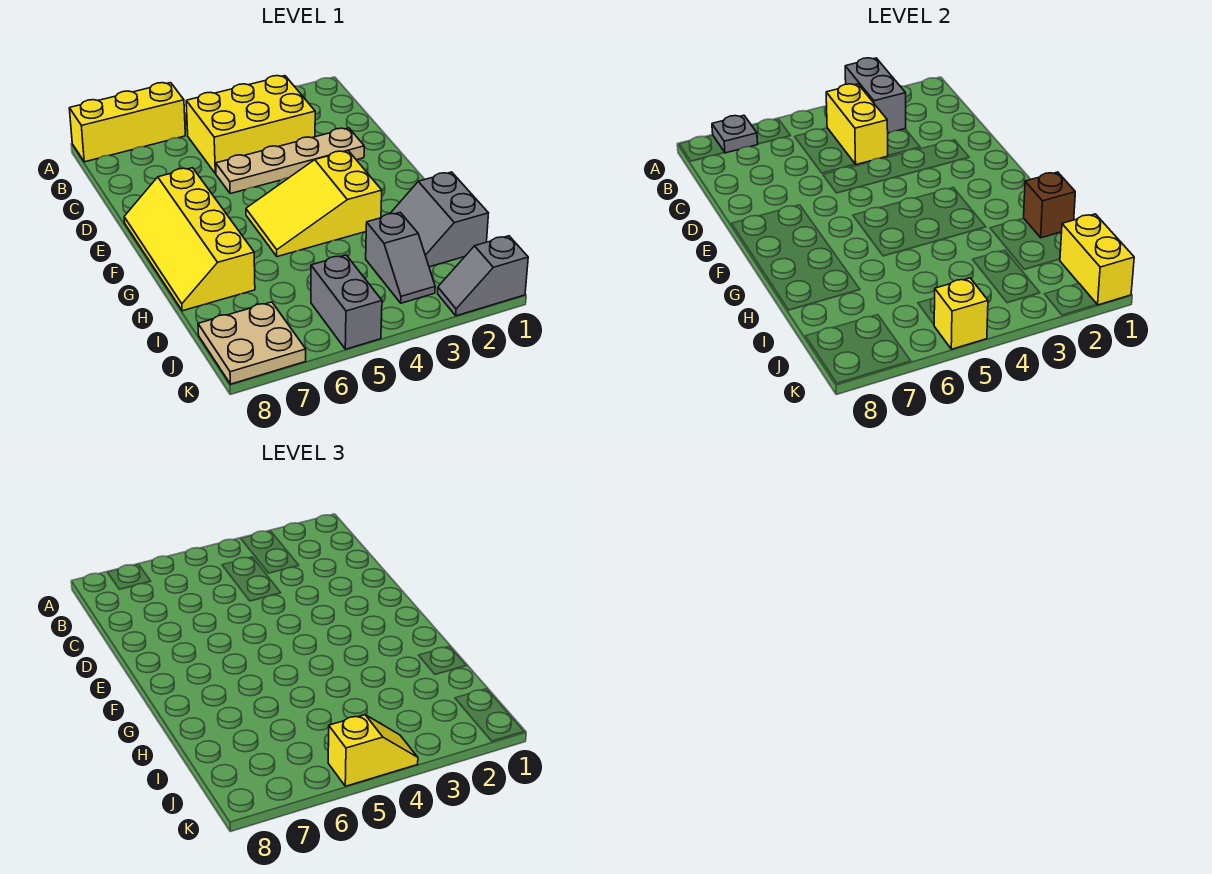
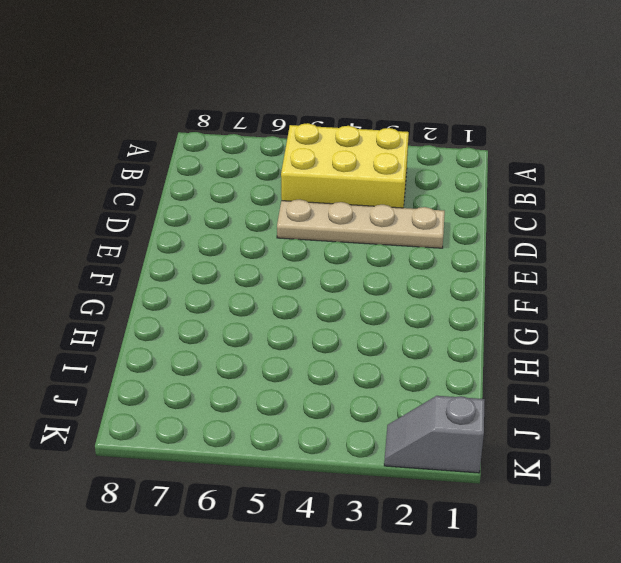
none -> yellow brick A6:A8 level 1
none -> yellow slope E7:H8 level 1 top 7
none -> yellow slope F3:G5 level 1 top 3

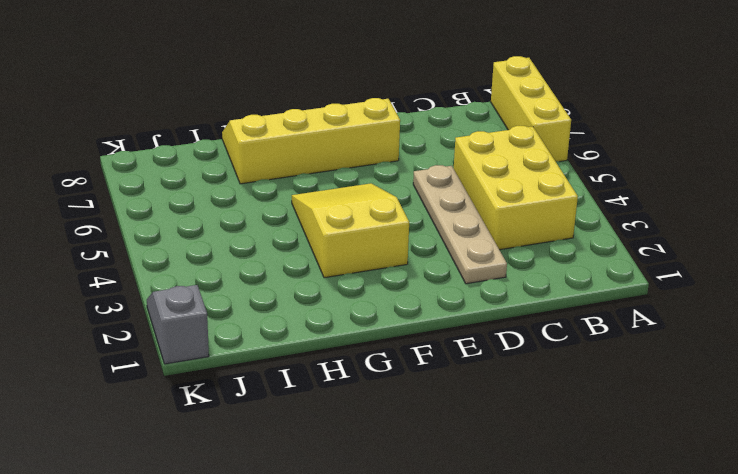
none -> grey slope H1:I2 level 1 top 1
none -> grey slope I3:J3 level 1 top I
none -> grey brick J5:K5 level 1

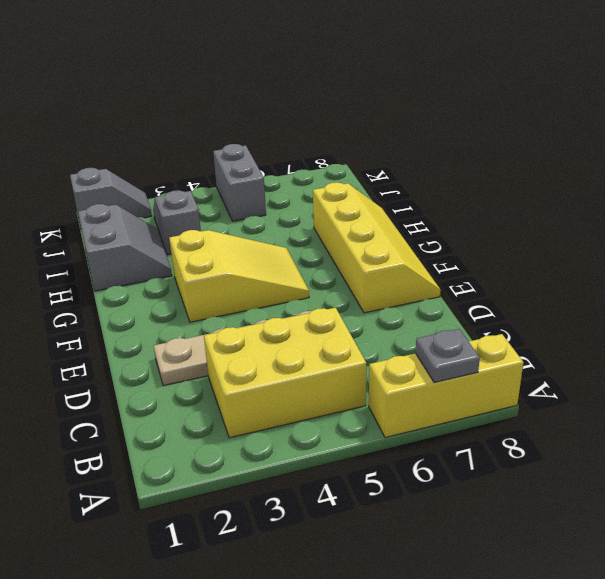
none -> tan plate J7:K8 level 1
none -> grey brick A3:B3 level 2
none -> yellow brick B4:C4 level 2

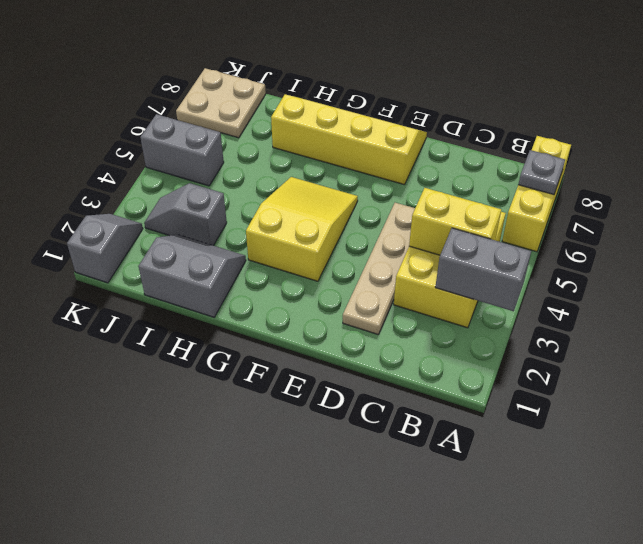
none -> brown brick H1 level 2
none -> yellow brick J1:K1 level 2
none -> yellow brick K5 level 2

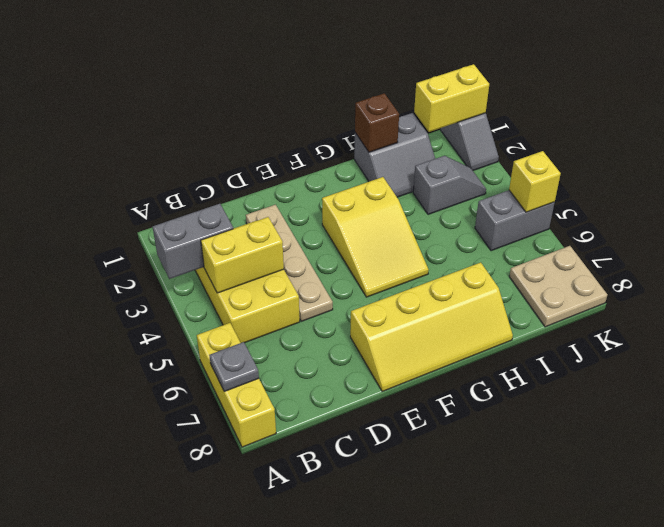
none -> yellow slope K4:K5 level 3 top 5

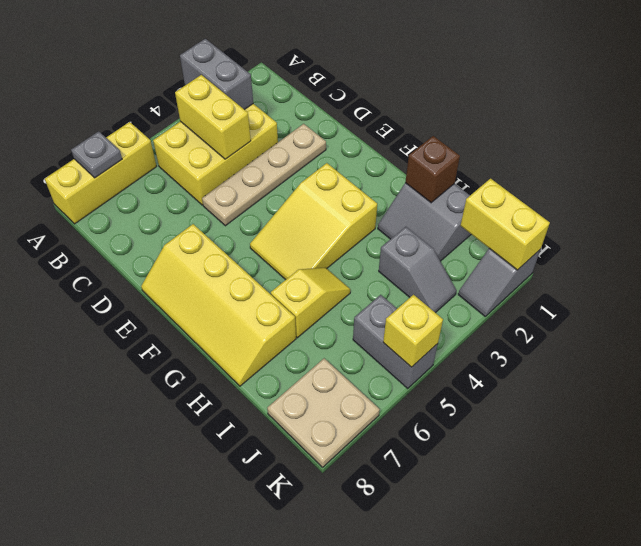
yellow slope H5:H6 level 1 top 6 -> yellow slope K4:K5 level 3 top 5

